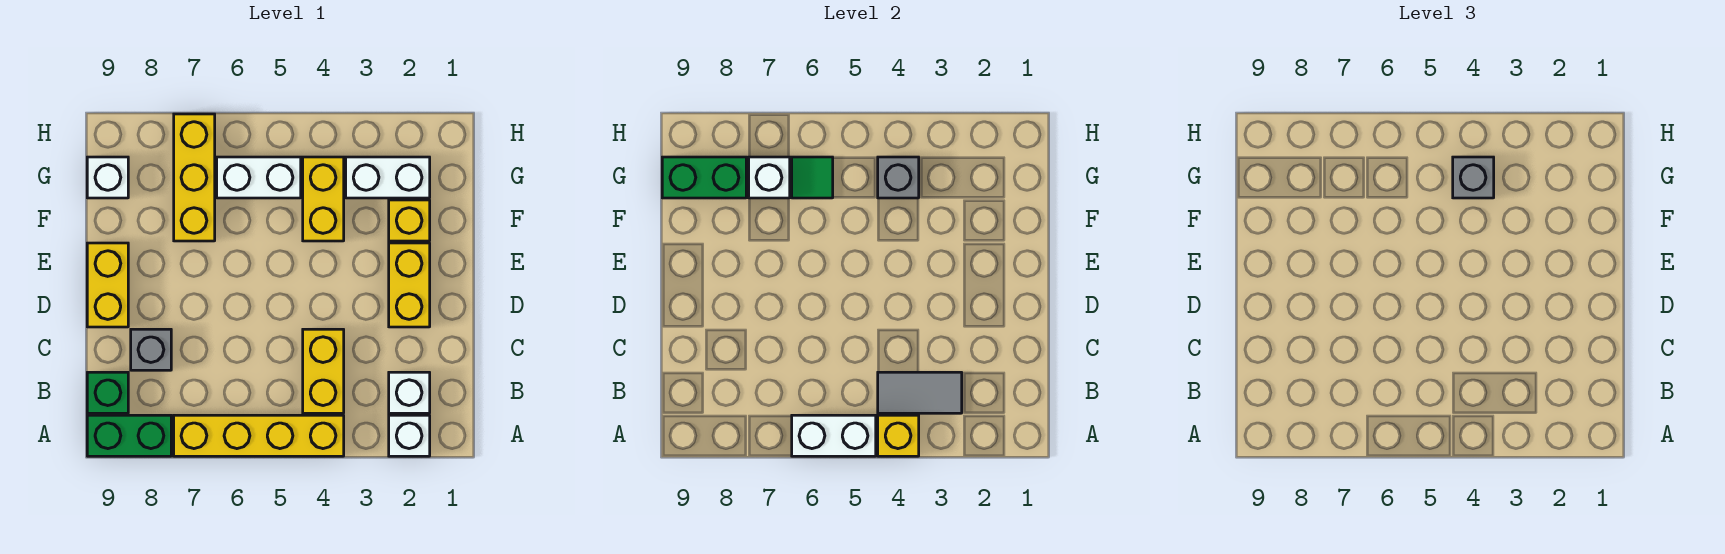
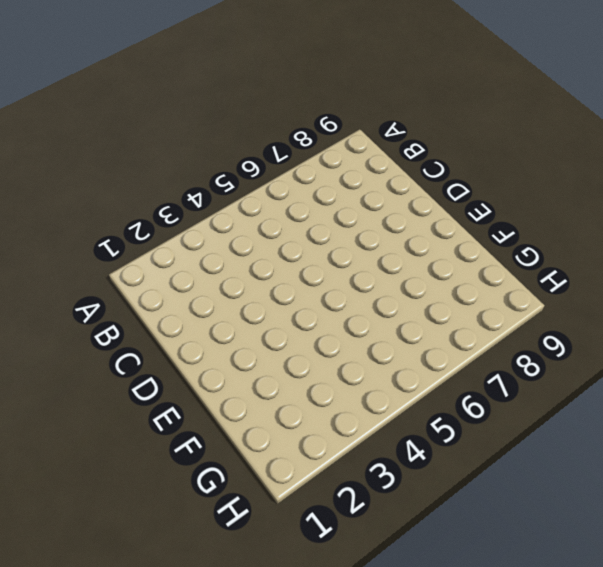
none -> white brick A2 level 1
none -> yellow brick A4:A7 level 1
none -> green brick A8:A9 level 1

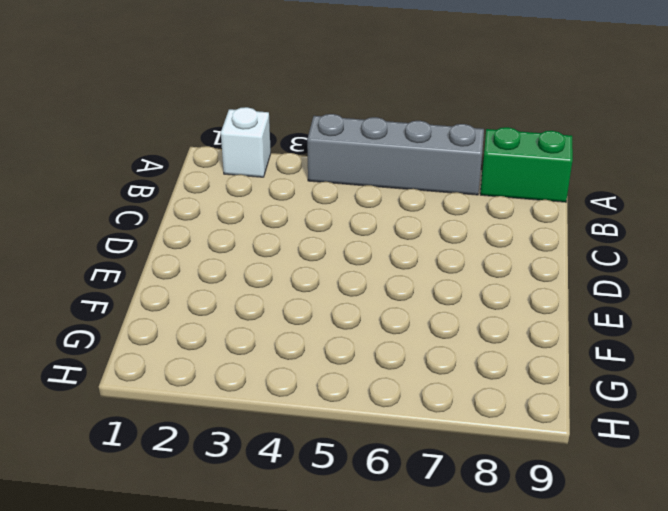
grey brick A4:A7 level 1 -> yellow brick A4:A7 level 1
none -> white brick B2 level 1
none -> yellow brick B4:C4 level 1
none -> green brick B9 level 1

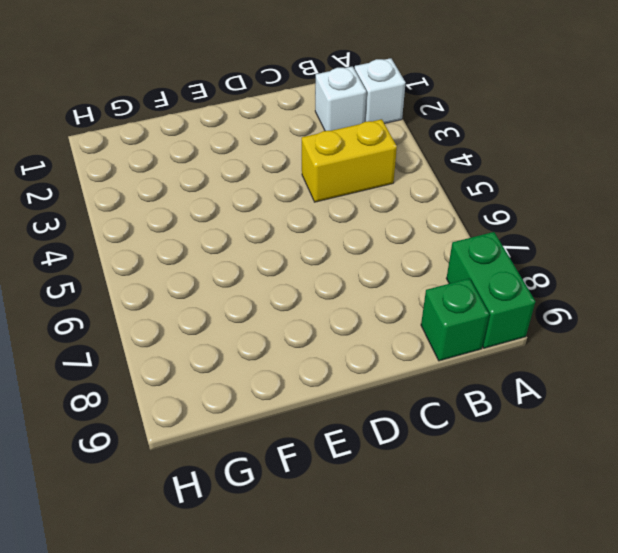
none -> yellow brick A4:A7 level 1
none -> grey brick C8 level 1
none -> yellow brick D2:E2 level 1

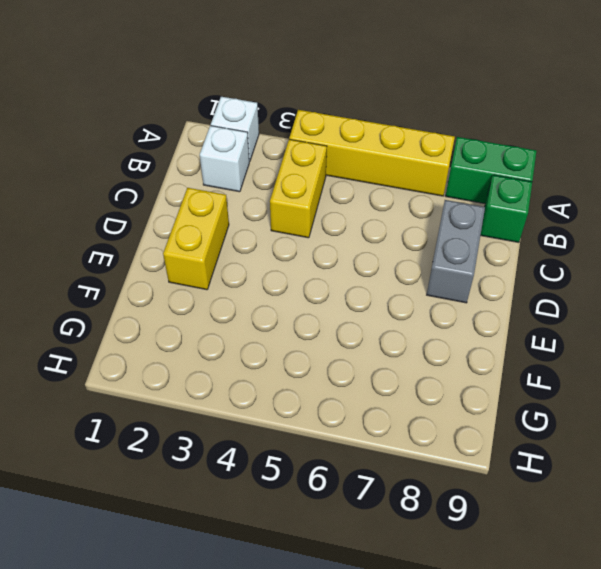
grey brick C8:D8 level 1 -> grey brick C8 level 1
none -> yellow brick D9:E9 level 1
none -> yellow brick F2 level 1
none -> yellow brick F4:G4 level 1

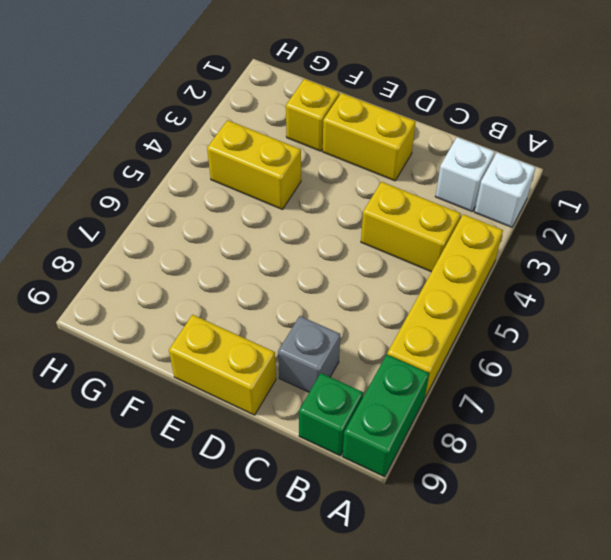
none -> yellow brick F7:H7 level 1
none -> white brick G2:G3 level 1
none -> white brick G5:G6 level 1

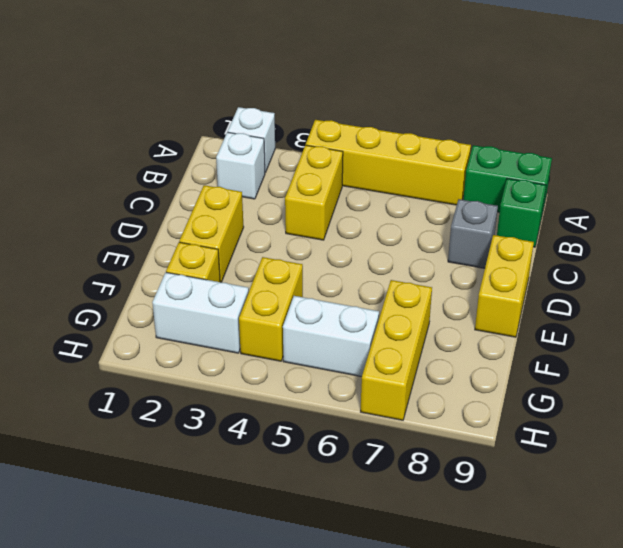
none -> white brick G9 level 1
none -> yellow brick A4 level 2
none -> white brick A5:A6 level 2

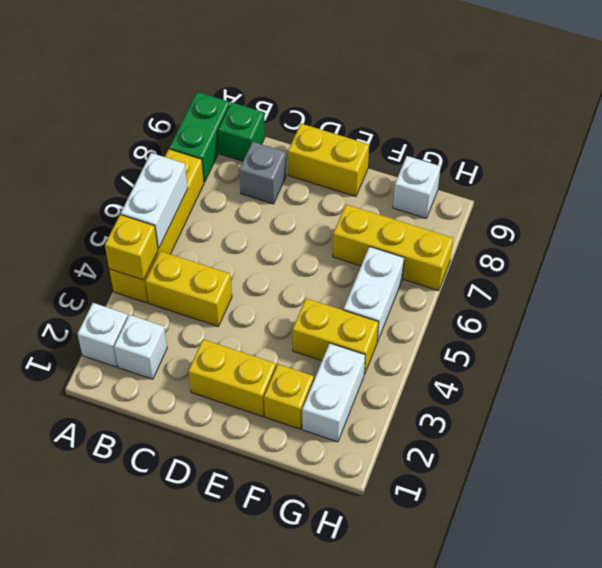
none -> grey tile B3:B4 level 2
none -> grey brick G4 level 2
none -> green tile G6 level 2

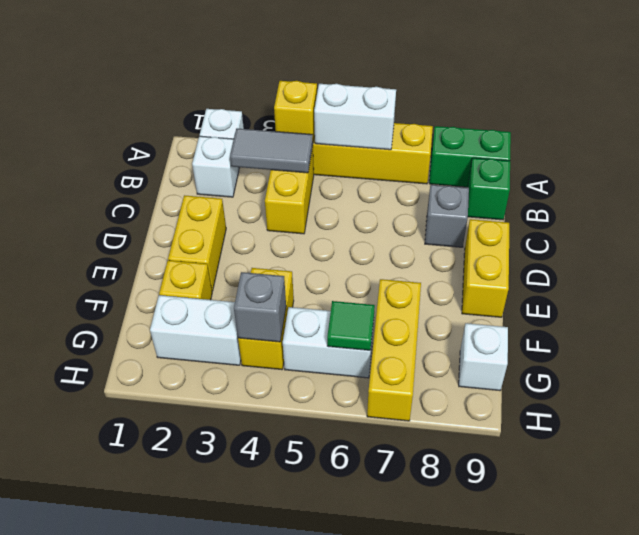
none -> white brick G7 level 2
none -> green brick G8:G9 level 2
none -> grey brick G4 level 3

